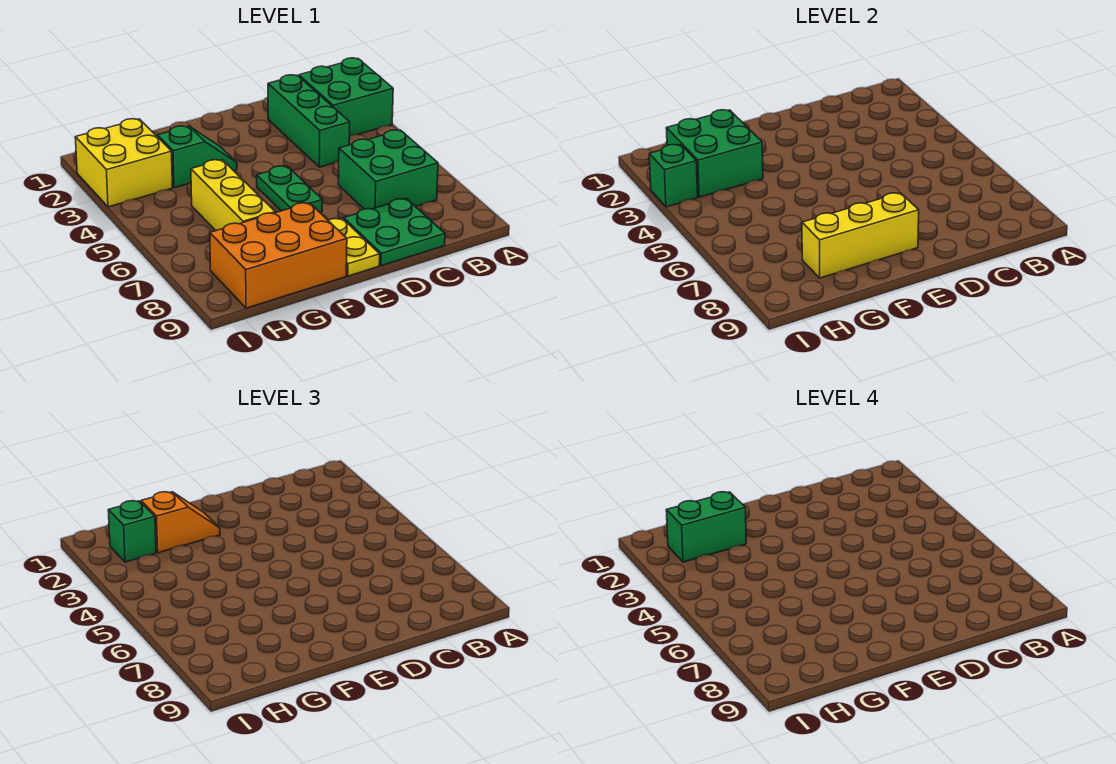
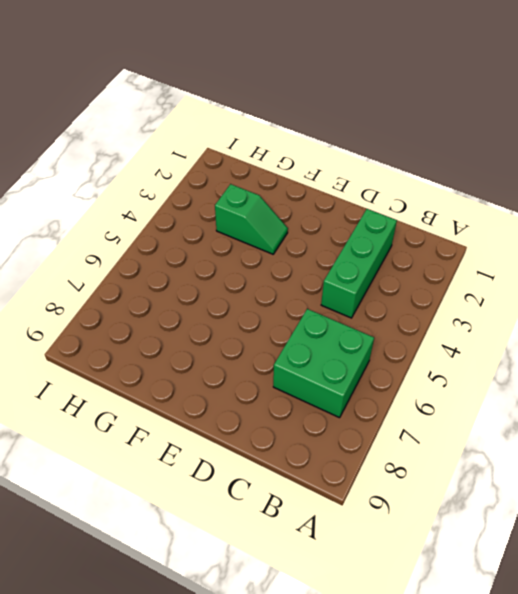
none -> green brick A2:B3 level 1
none -> green plate C8:D9 level 1
none -> green plate E5:E6 level 1

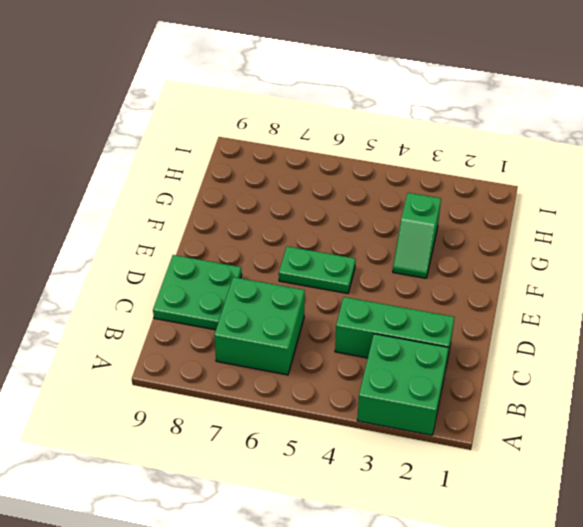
none -> yellow plate E8:E9 level 1
none -> orange brick F8:H9 level 1
none -> yellow brick G5:G7 level 1

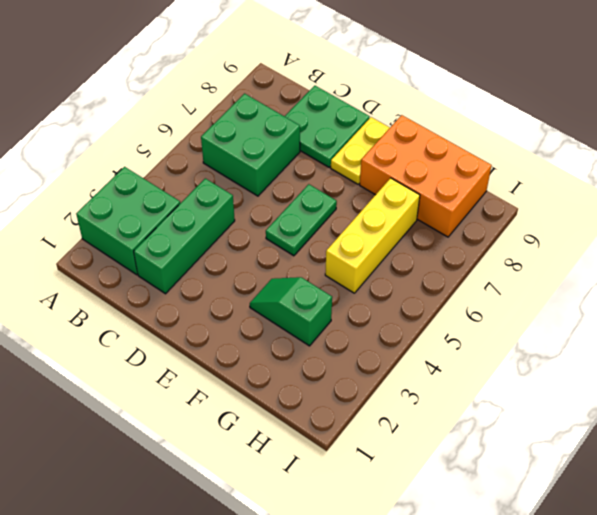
none -> yellow brick H2:I3 level 1
none -> yellow brick E8:G8 level 2
none -> green brick G2:H3 level 2

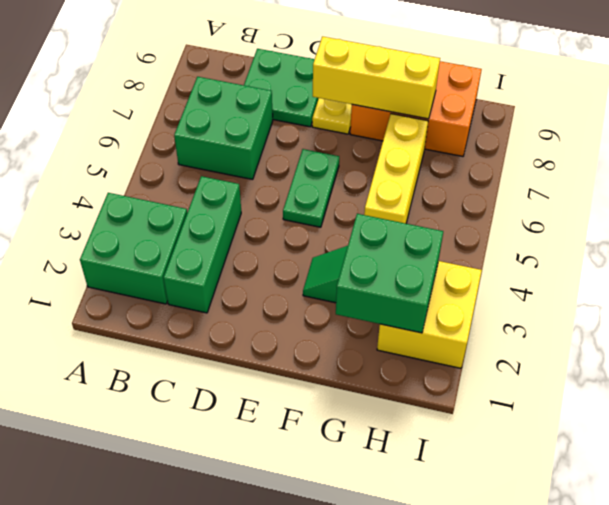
none -> green brick I3 level 2
none -> orange slope F2:G2 level 3 top G
none -> green brick H2 level 3

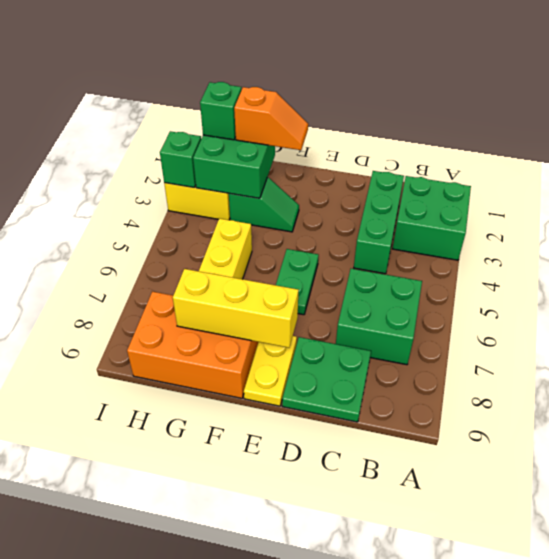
none -> green brick G2:H2 level 4

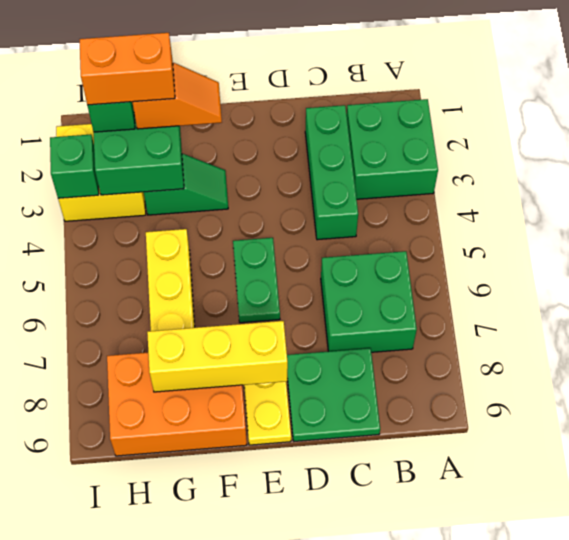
orange brick G2:H2 level 4 -> green brick G2:H2 level 4

